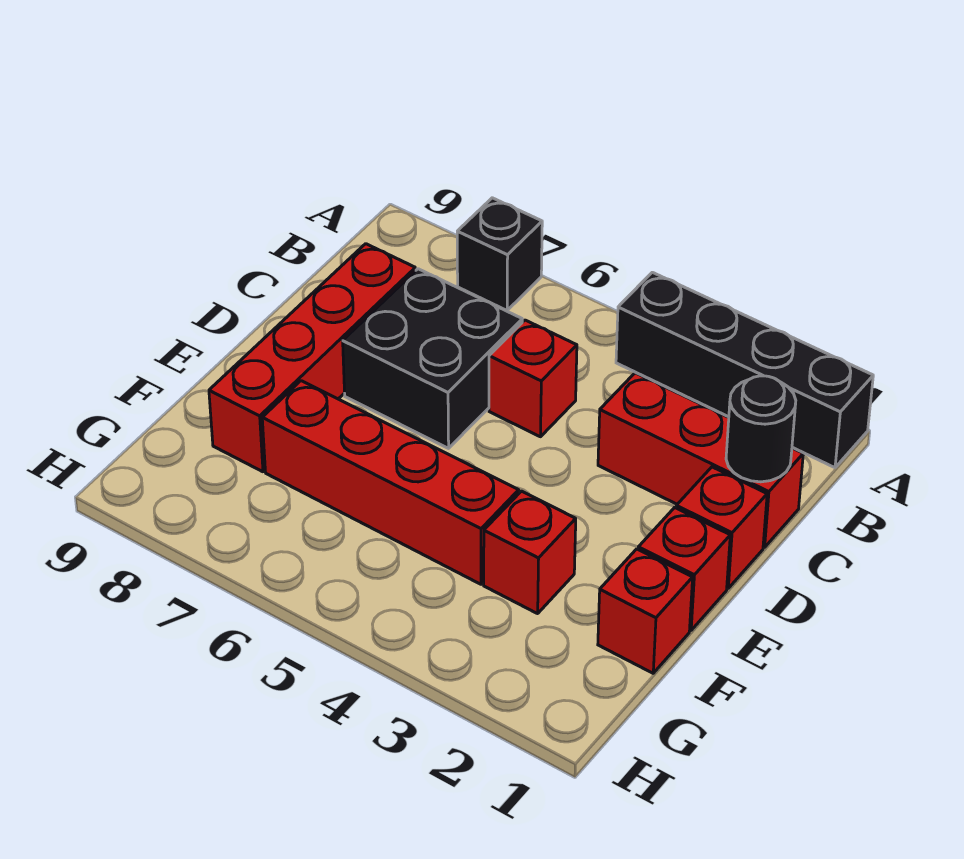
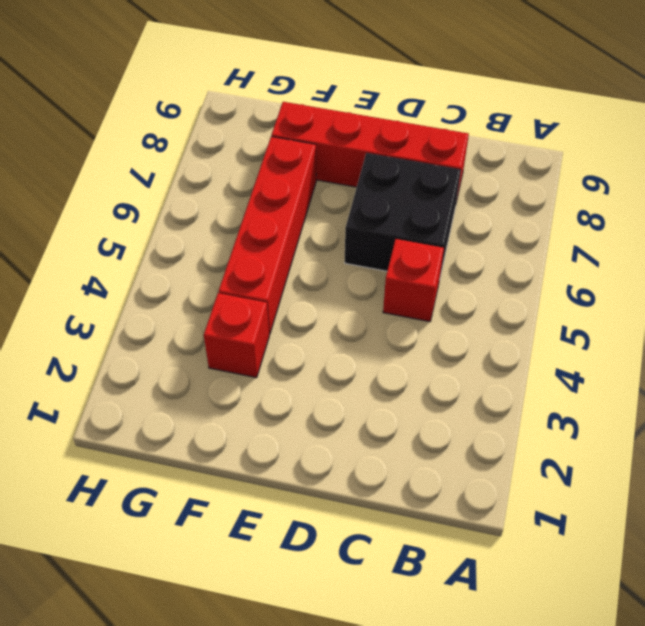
none -> black brick A1:A4 level 1
none -> black brick A7 level 1
none -> red brick C1:C3 level 1

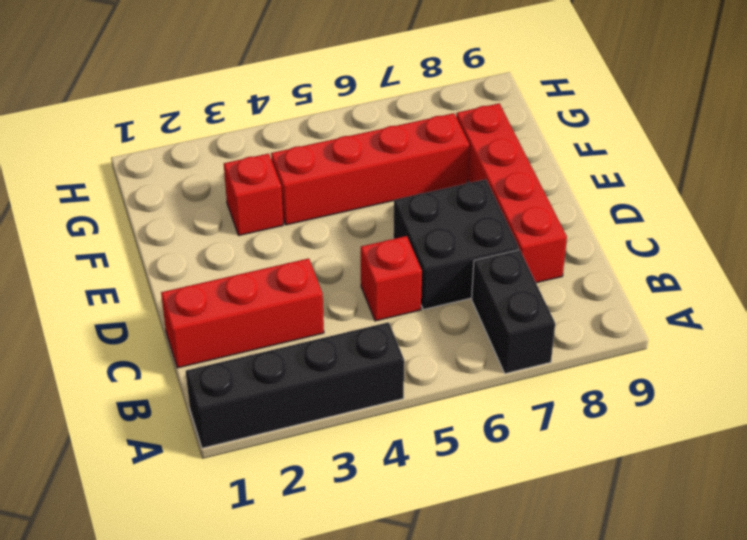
black brick A7:B7 level 1 -> black brick A7 level 1
none -> red brick D1 level 1
none -> red brick E1 level 1
none -> red brick F1 level 1

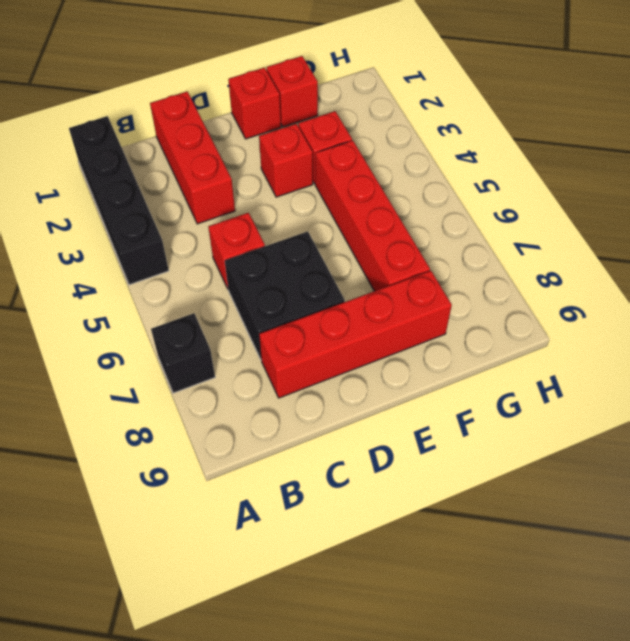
red brick E3 level 1 -> red brick D1 level 1
none -> black round brick C1 level 2

